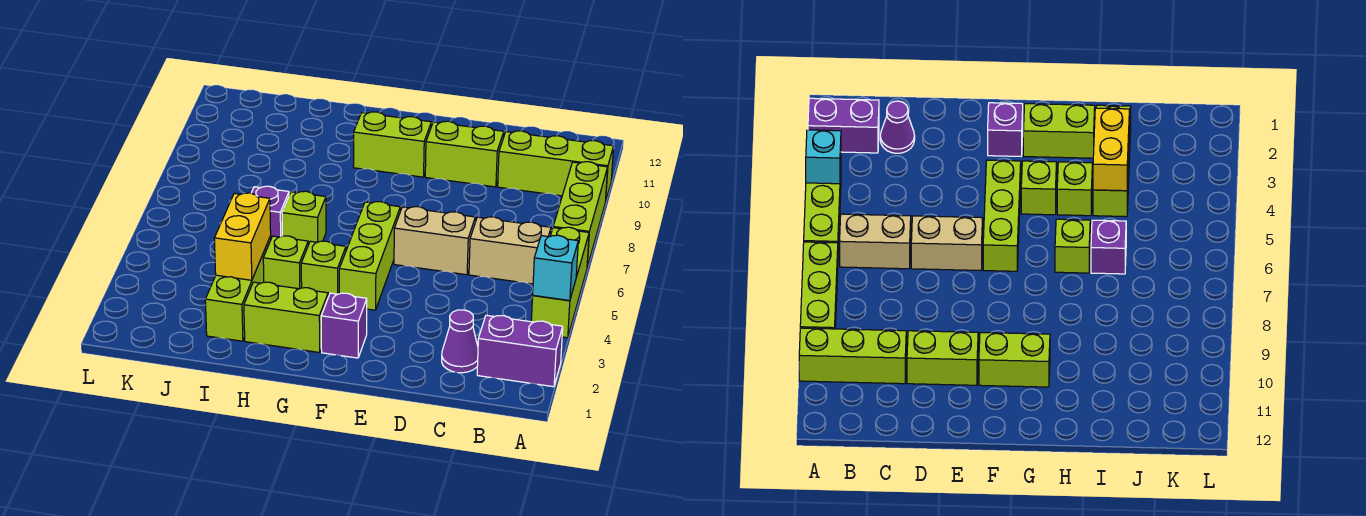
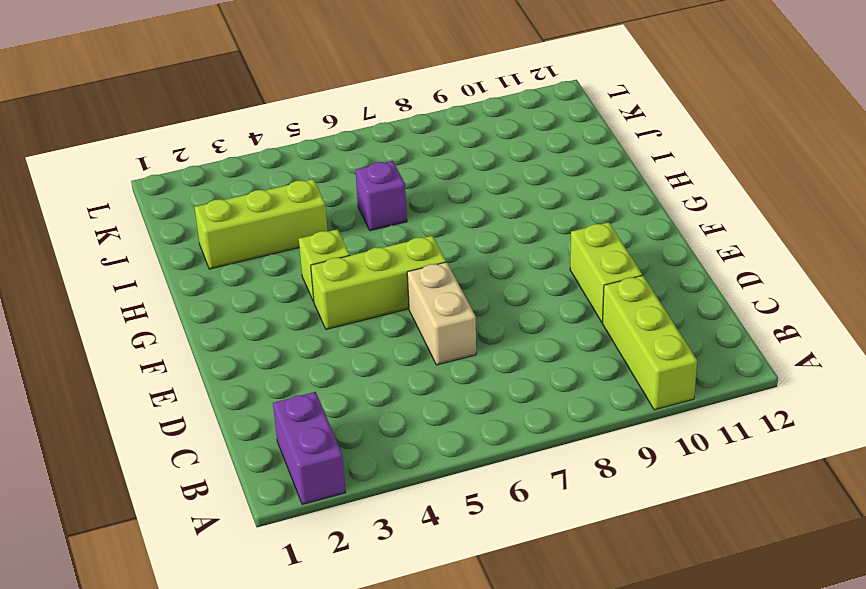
none -> lime brick A4:A6 level 1
none -> lime brick A7:A9 level 1
none -> tan brick B6:C6 level 1

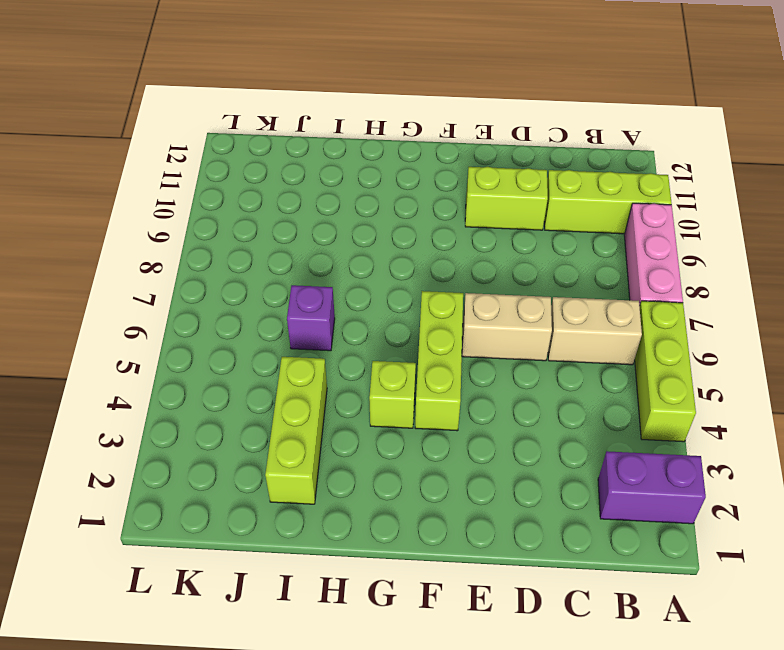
pink brick A7:A9 level 1 -> lime brick A7:A9 level 1
none -> purple cone C2 level 1
none -> purple brick F2 level 1
none -> lime brick F10:G10 level 1

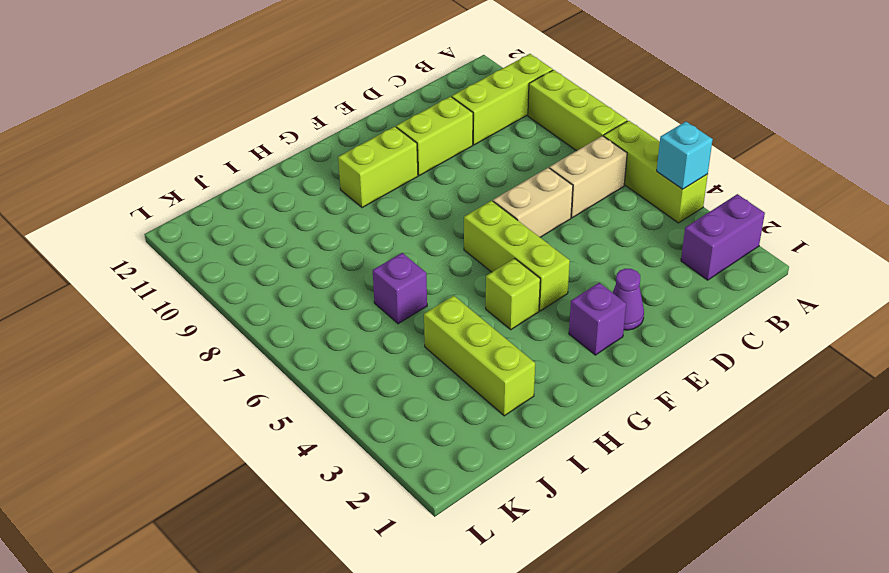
purple cone E2 level 1 -> purple cone C2 level 1
none -> lime brick G2:H2 level 1
none -> lime brick H4 level 1
none -> lime brick H6 level 1

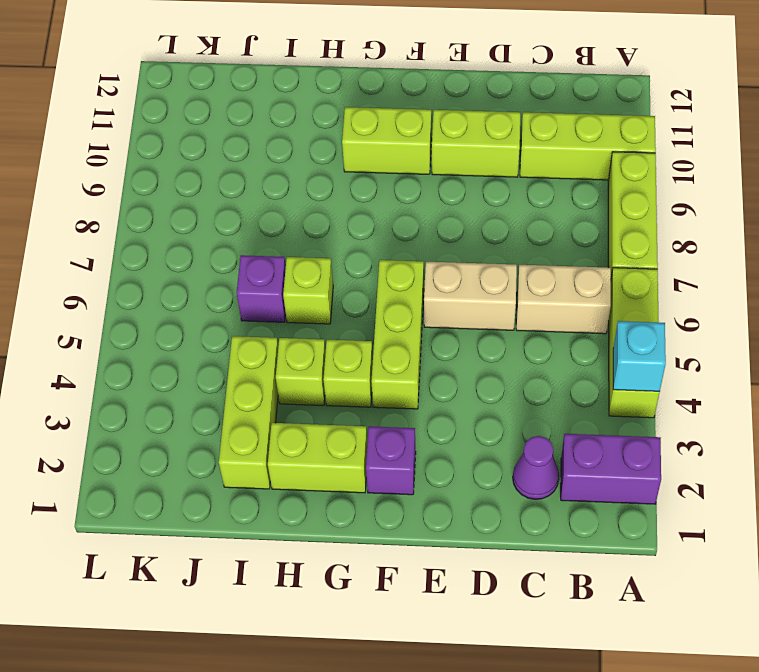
none -> yellow brick I3:I4 level 2

